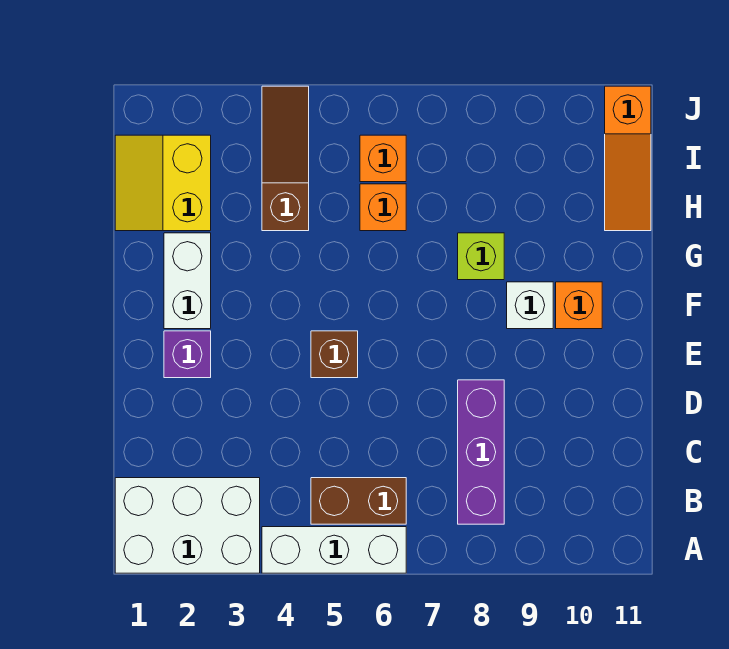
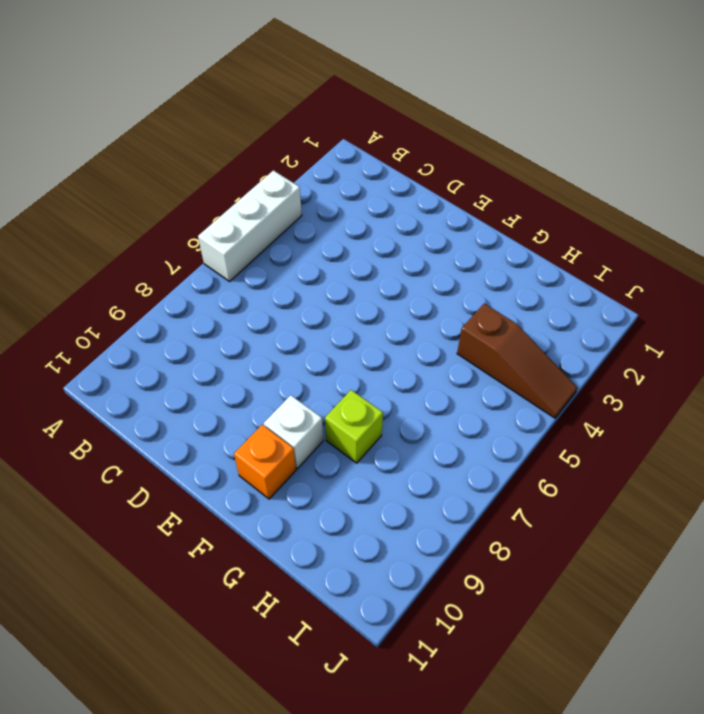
none -> white brick A1:B3 level 1
none -> brown brick B5:B6 level 1
none -> purple brick B8:D8 level 1

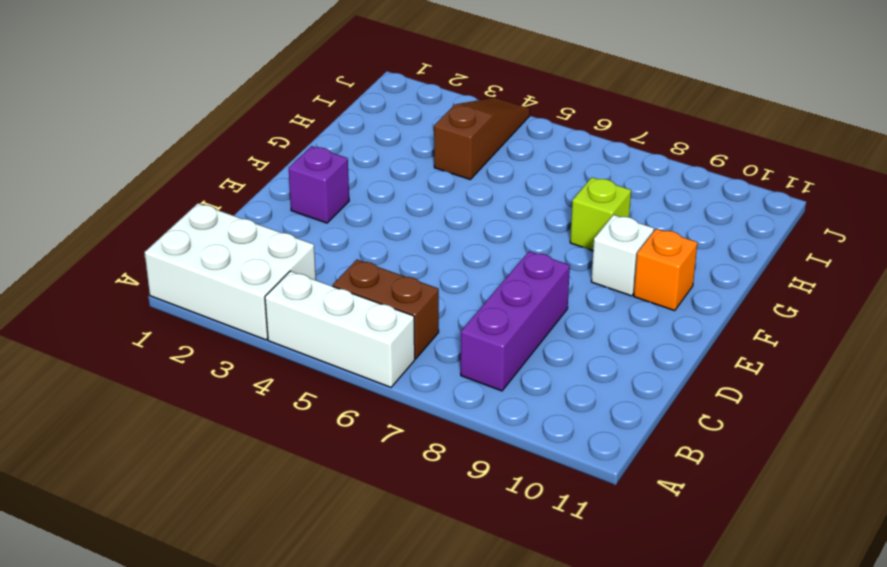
none -> brown brick E5 level 1
none -> white brick F2:G2 level 1
none -> yellow slope H1:I2 level 1 top 2

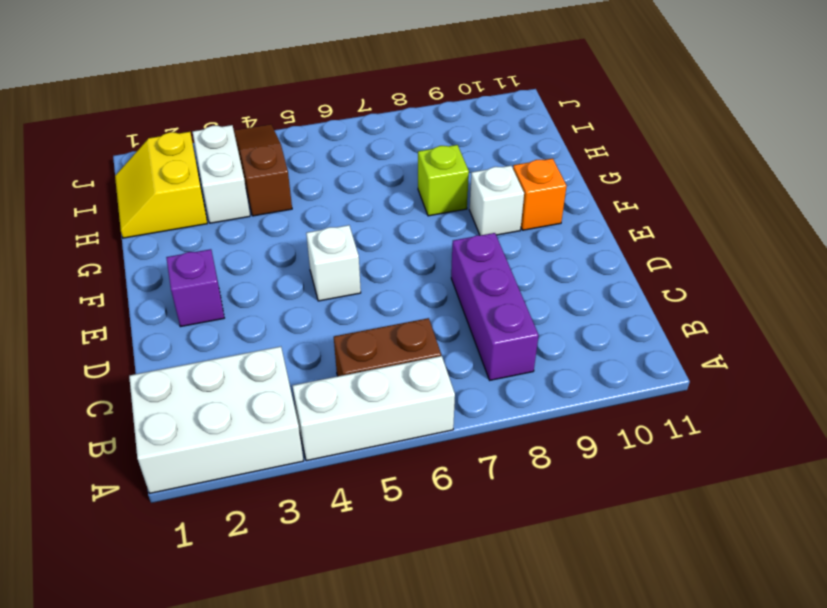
white brick E5 level 1 -> brown brick E5 level 1
white brick H3:I3 level 1 -> white brick F2:G2 level 1
none -> orange brick H6 level 1
none -> orange slope H11:J11 level 1 top J
none -> orange brick I6 level 1

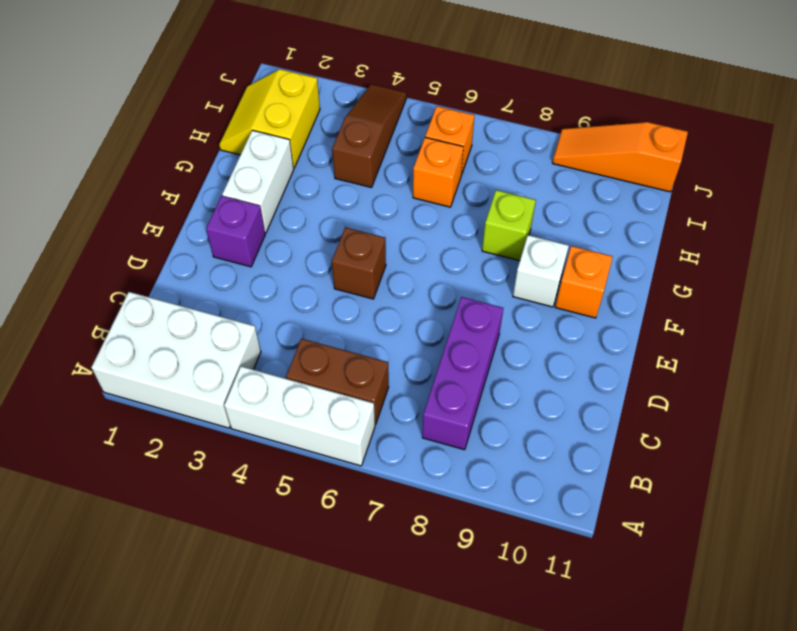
orange slope J9:J11 level 1 top 11 -> orange slope H11:J11 level 1 top J

